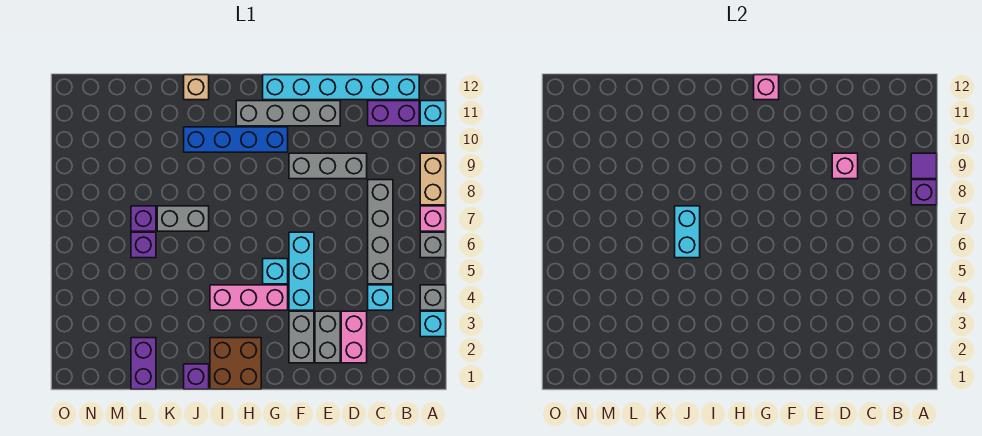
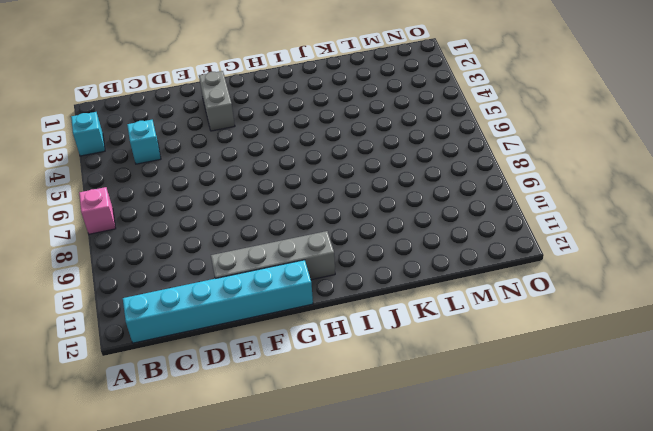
none -> grey brick A4 level 1
none -> grey brick A6 level 1
none -> tan brick A8:A9 level 1
none -> cyan brick A11 level 1

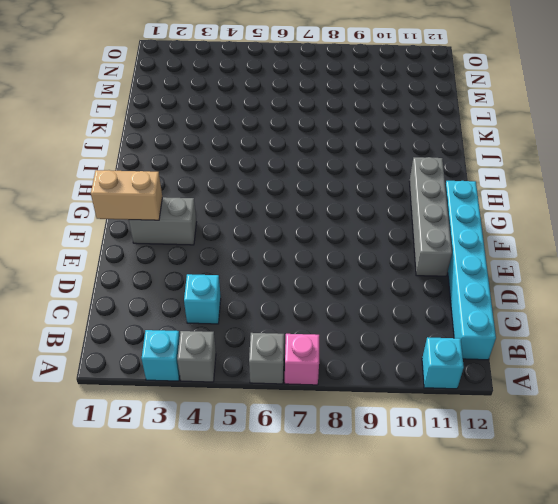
tan brick F1:F2 level 2 -> tan brick A8:A9 level 1
none -> purple brick B11:C11 level 1
none -> grey brick C5:C8 level 1
none -> pink brick D2:D3 level 1
none -> grey brick D9:F9 level 1

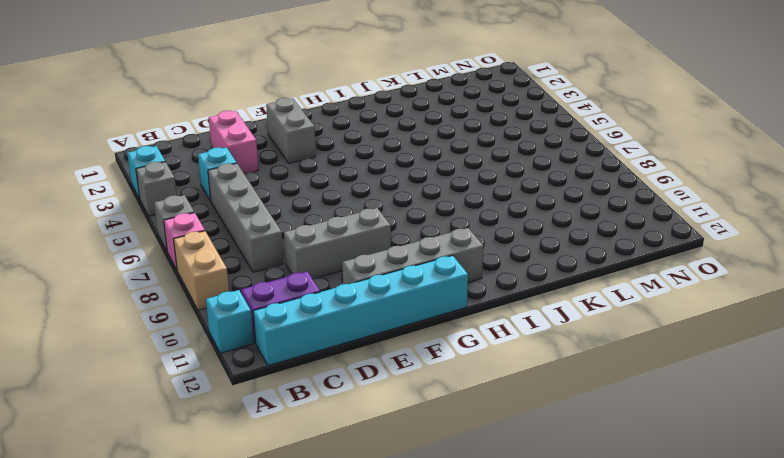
none -> grey brick E2:E3 level 1
none -> cyan brick F4:F6 level 1
none -> pink brick G4:I4 level 1
none -> cyan brick G5 level 1

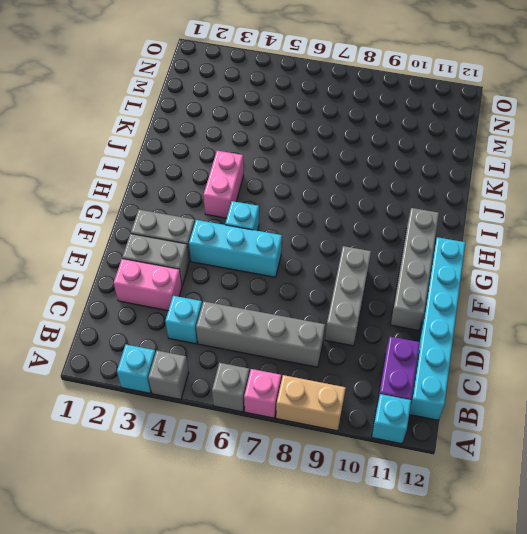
pink brick H4:I4 level 1 -> pink brick G4:I4 level 1
none -> blue brick G10:J10 level 1
none -> brown brick H1:I2 level 1
none -> purple brick J1 level 1
none -> grey brick J7:K7 level 1

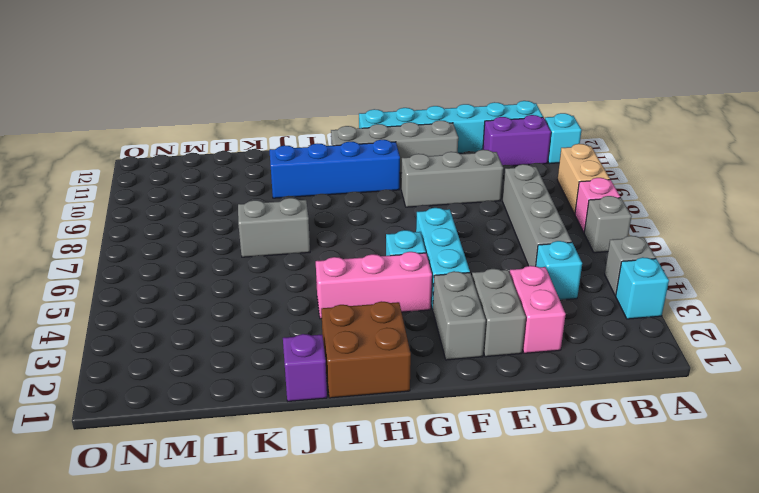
none -> tan brick J12 level 1
none -> purple brick L1:L2 level 1
none -> purple brick L6 level 1
none -> purple brick L7 level 1

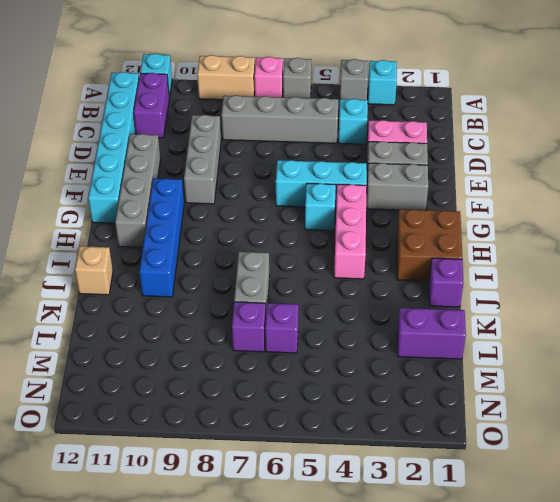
none -> purple brick A8 level 2
none -> purple tile A9 level 2
none -> pink brick D9 level 2
none -> pink brick G12 level 2

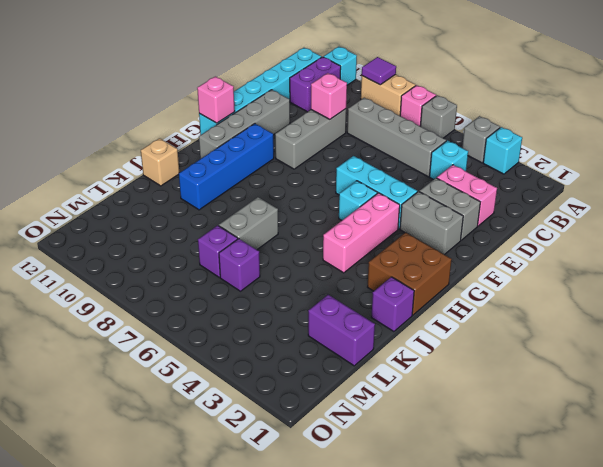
none -> purple brick A8 level 2
none -> cyan brick J6:J7 level 2

